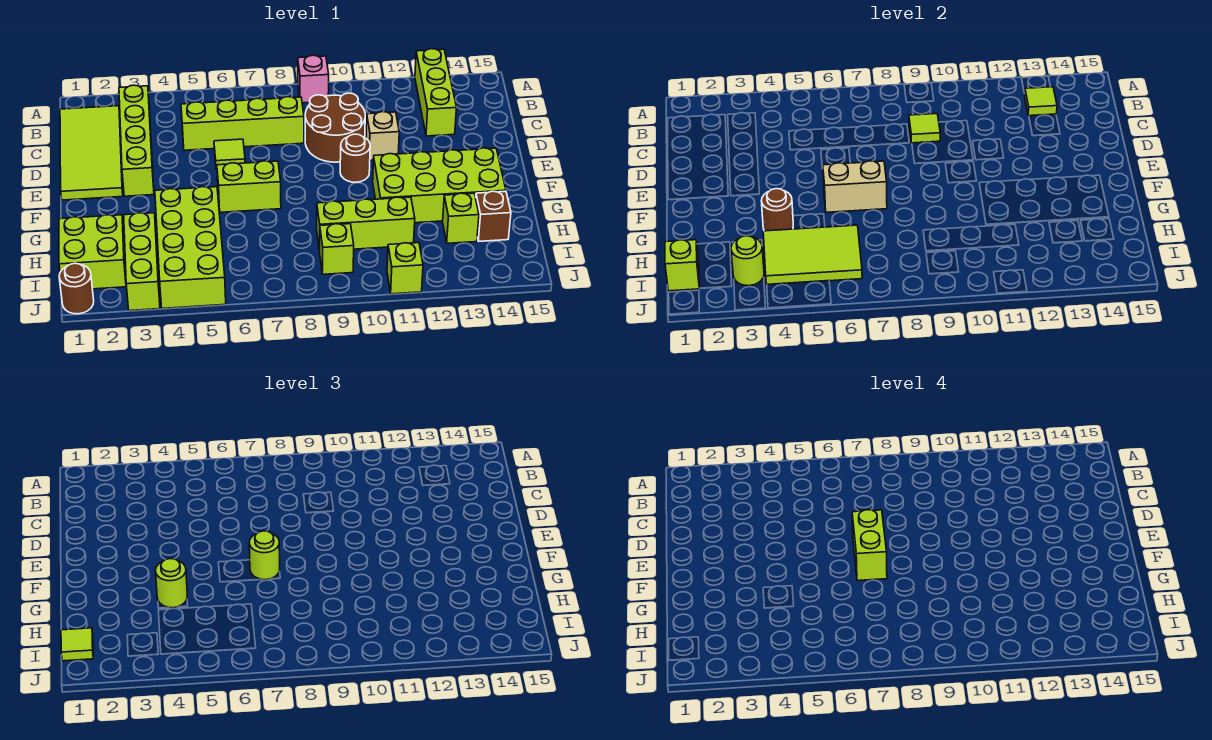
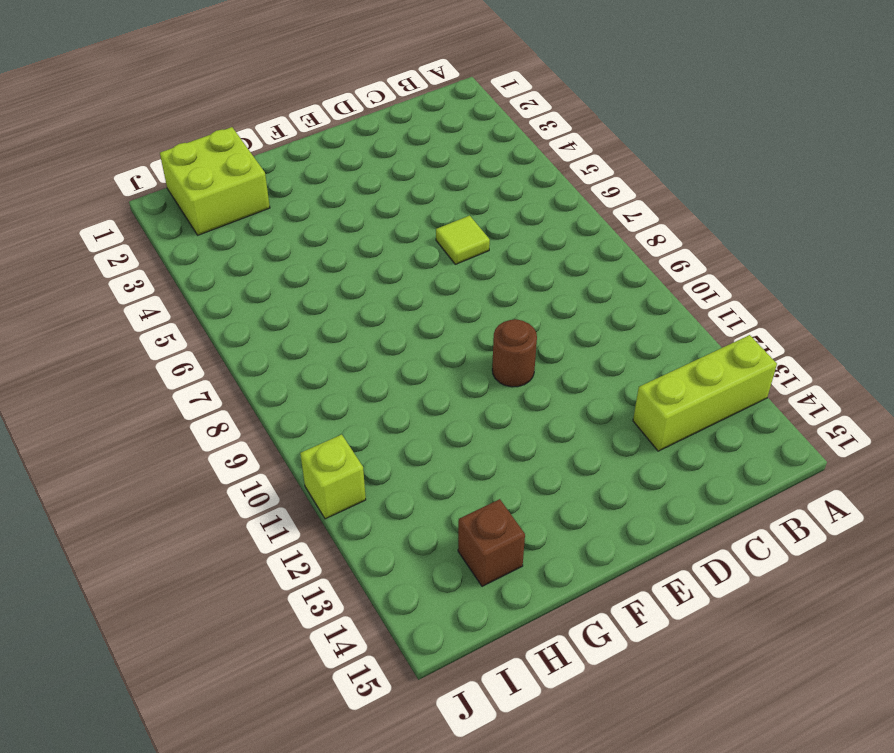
none -> pink brick A9 level 1
none -> lime tile B1:E2 level 1
none -> lime brick B3:E3 level 1
none -> lime brick C5:C8 level 1

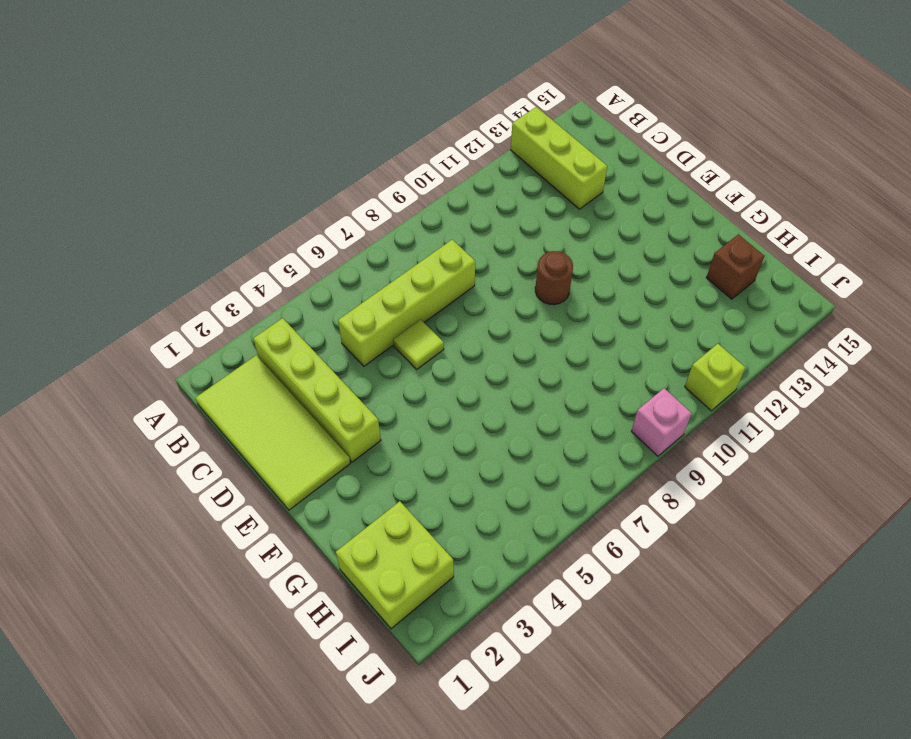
pink brick J9 level 1 -> pink brick A9 level 1
none -> brown round brick C9:D10 level 1
none -> tan brick D11 level 1
none -> lime brick F6:F7 level 1
none -> lime brick F11:G14 level 1

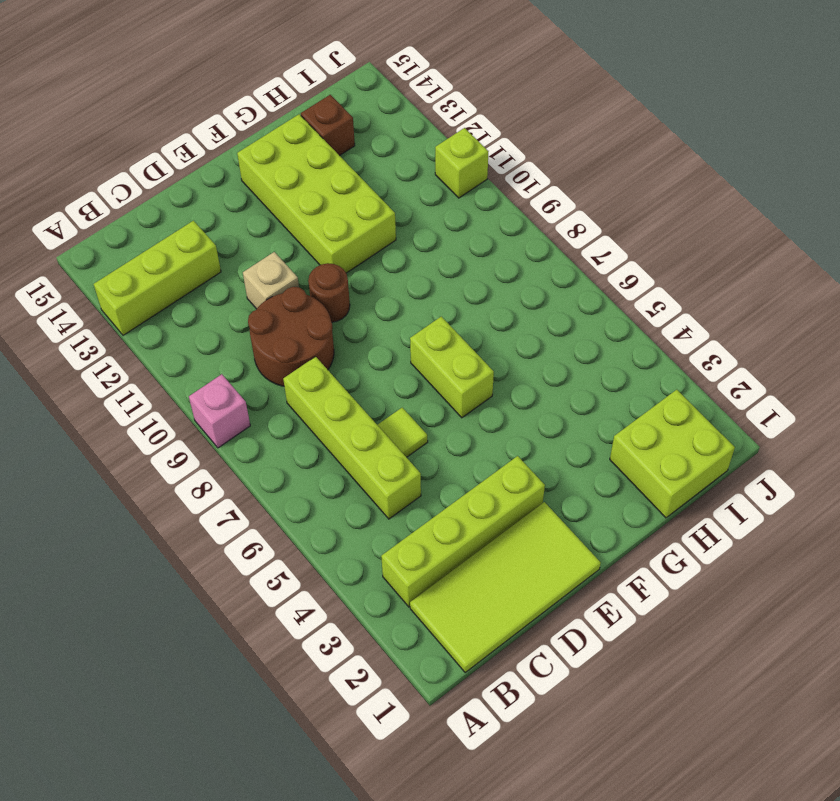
none -> lime brick G4:J5 level 1
none -> lime brick H3:J3 level 1
none -> lime brick H9:H11 level 1
none -> lime brick H13 level 1

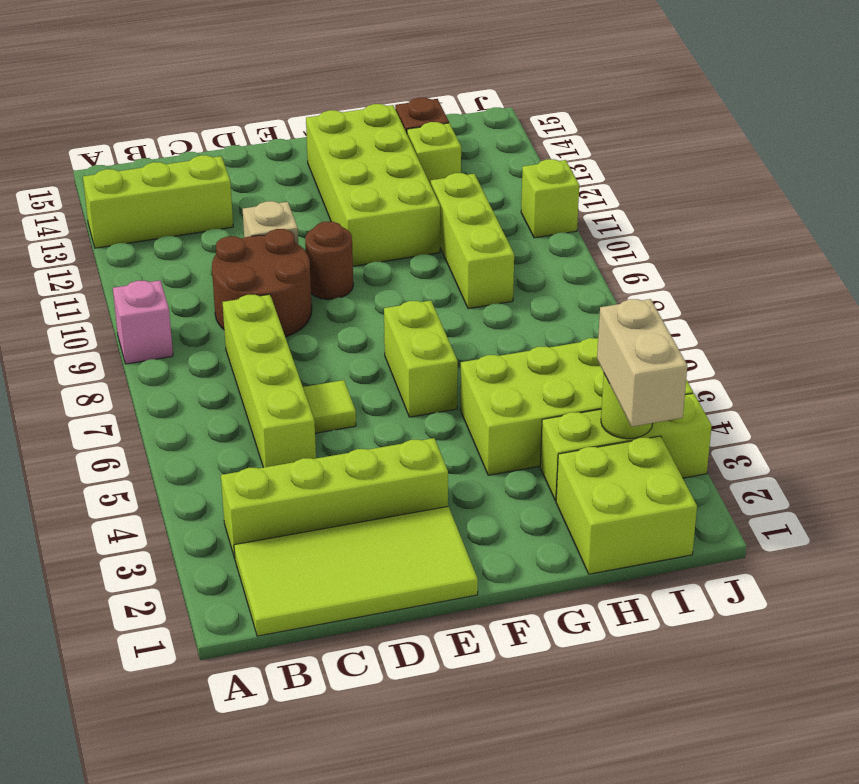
tan brick I2:I3 level 3 -> tan brick F6:F7 level 2
none -> lime brick I9 level 1
none -> brown round brick J1 level 1
none -> lime tile B13 level 2
none -> lime tile C9 level 2

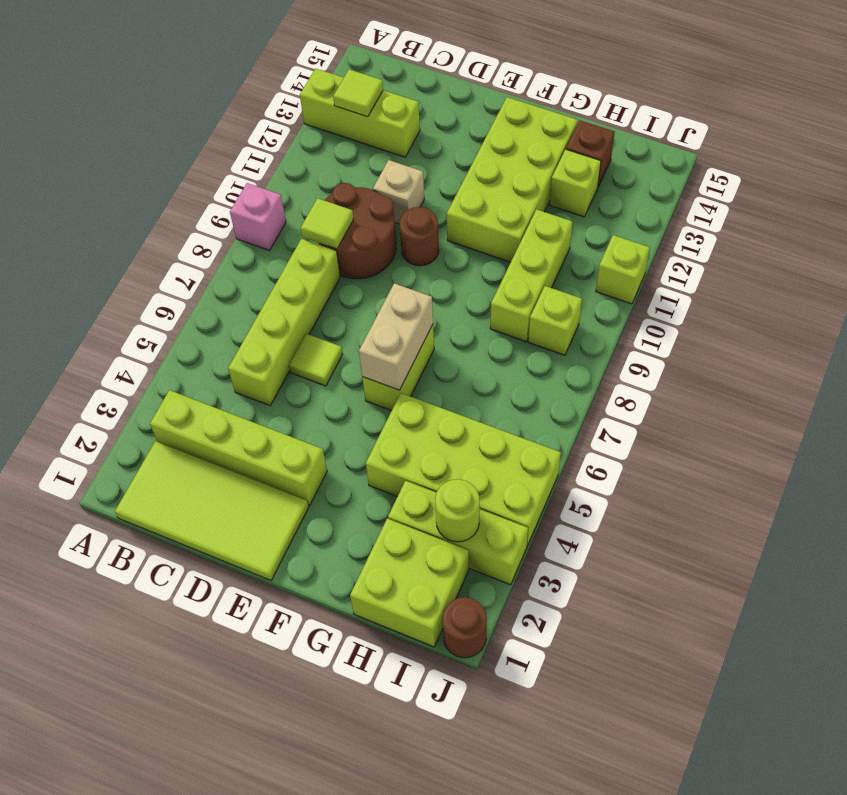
none -> brown round brick G4 level 2
none -> lime tile H4:I6 level 2
none -> lime brick I1 level 2
none -> lime round brick F7 level 3

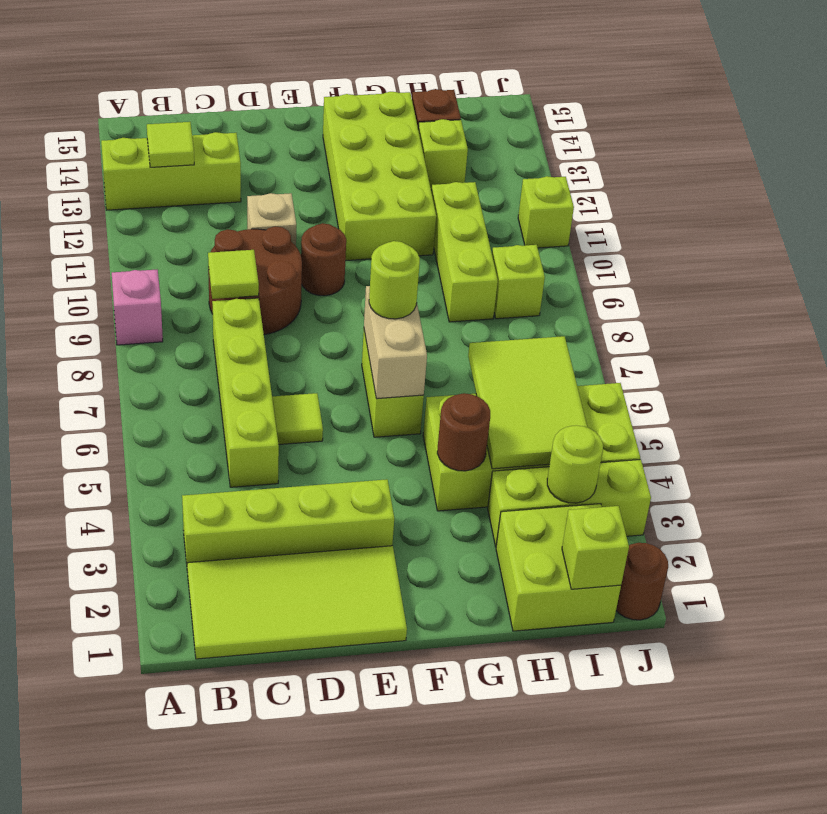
none -> lime round brick G4 level 3
none -> lime tile I1 level 3
none -> lime brick E7:F7 level 4

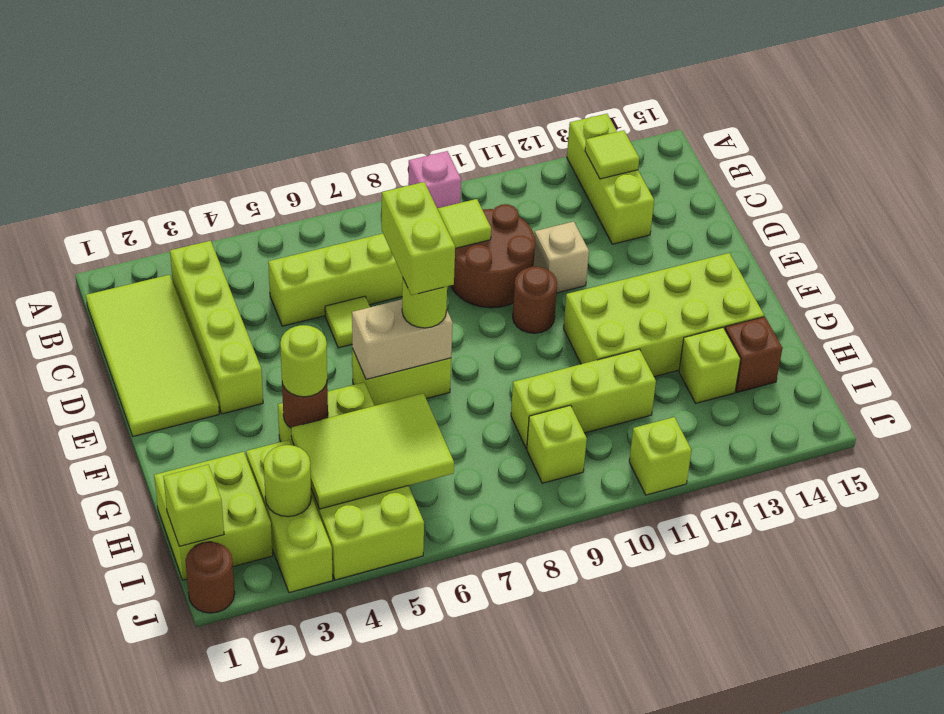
none -> lime tile I1 level 3

